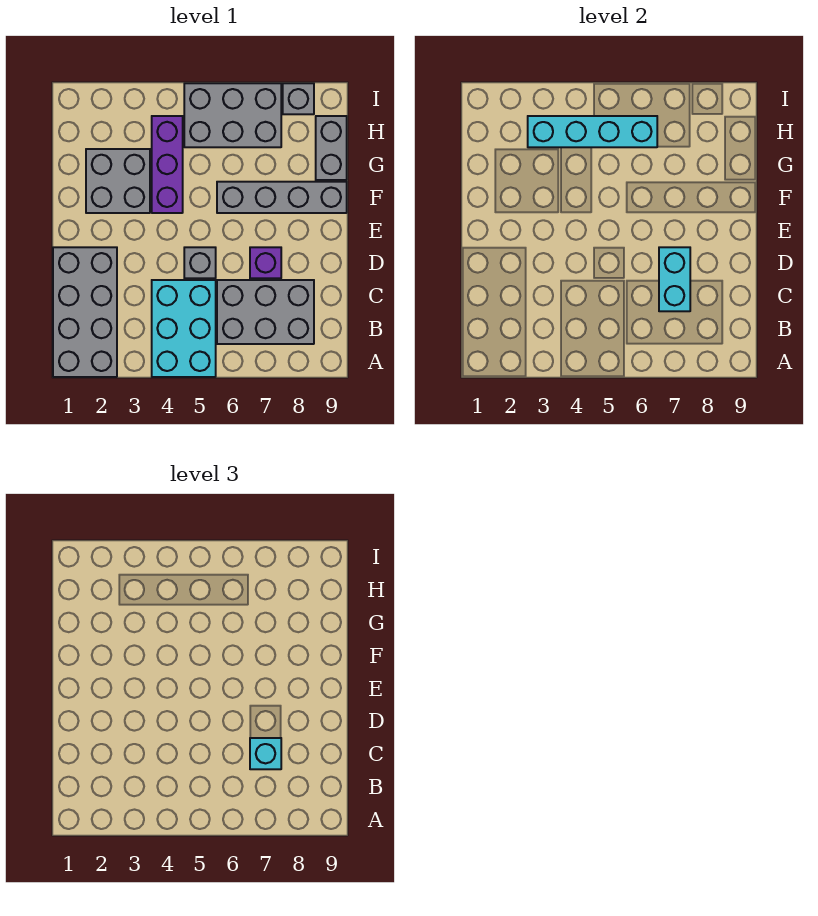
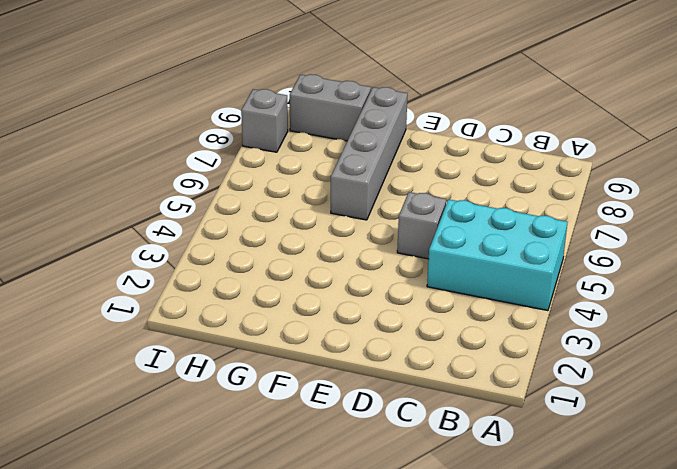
none -> grey brick A1:D2 level 1
none -> grey brick B6:C8 level 1
none -> purple brick D7 level 1

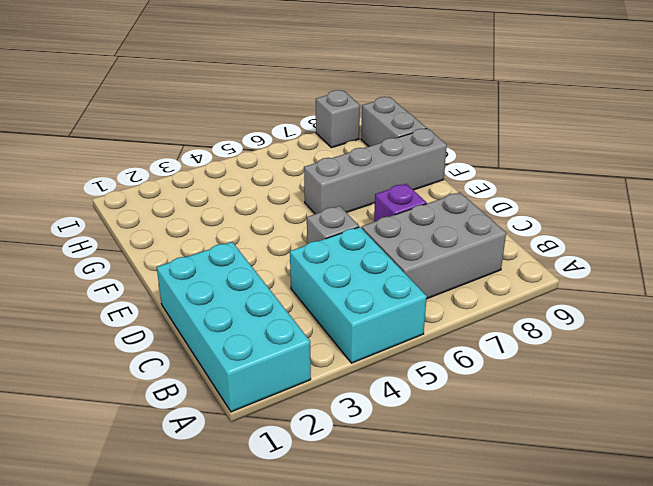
cyan brick A1:D2 level 1 -> grey brick A1:D2 level 1
none -> grey brick F2:G3 level 1
none -> purple brick F4:H4 level 1
none -> grey brick H5:I7 level 1

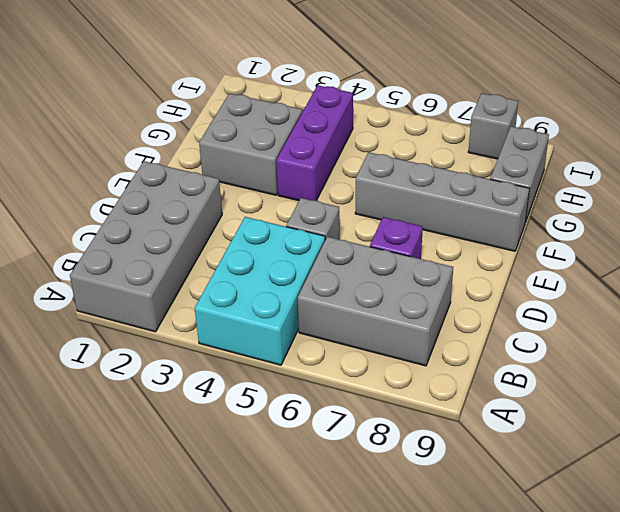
none -> grey brick H5:I7 level 1
none -> cyan brick C7:D7 level 2
none -> cyan brick H3:H6 level 2

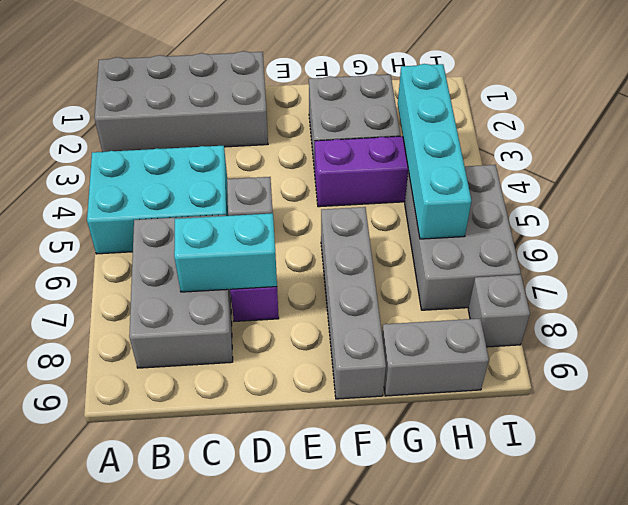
none -> cyan brick C7 level 3

